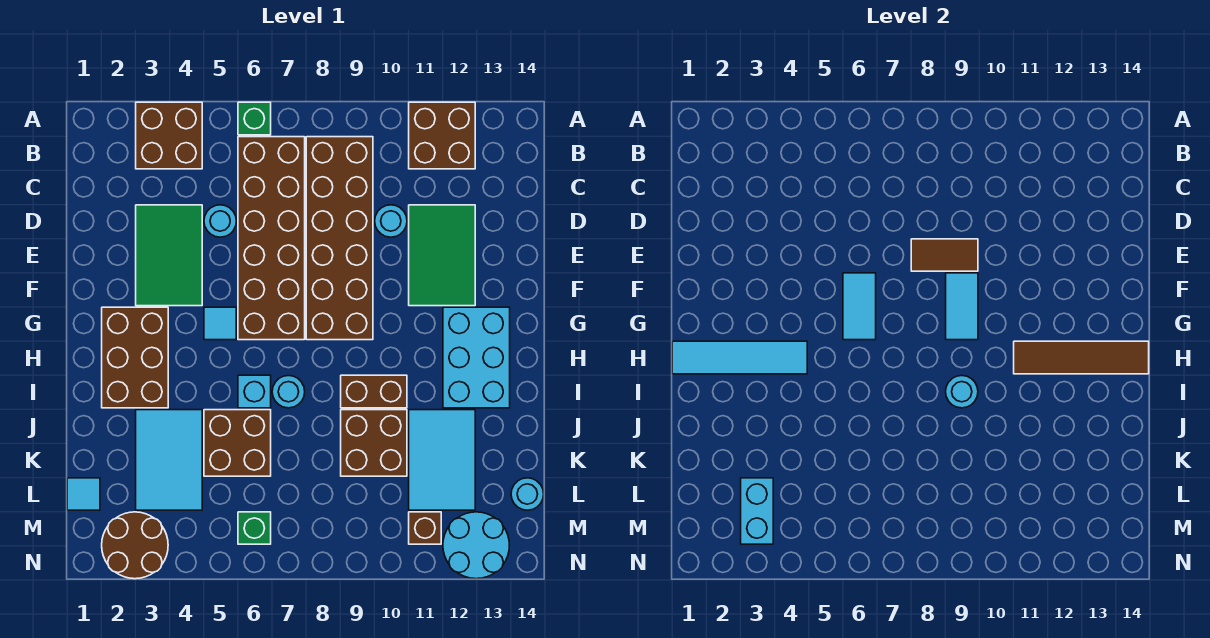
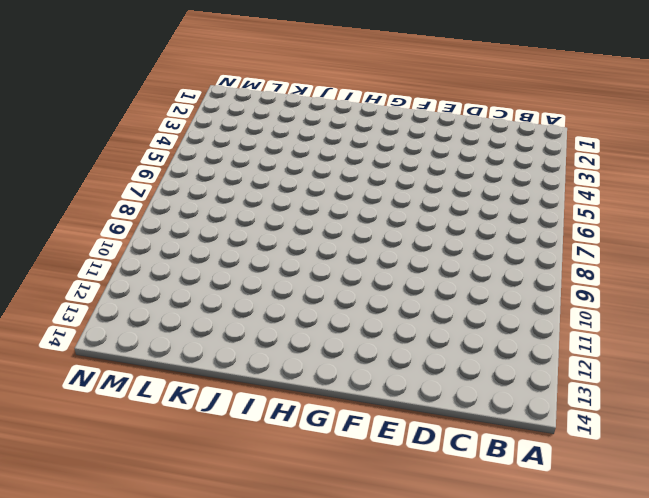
none -> brown brick A3:B4 level 1
none -> green brick A6 level 1
none -> brown brick A11:B12 level 1
none -> brown brick B6:G7 level 1

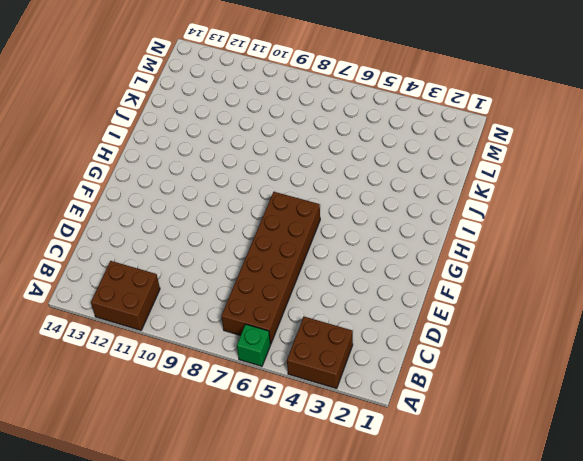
none -> brown brick B8:G9 level 1
none -> green tile D3:F4 level 1
none -> cyan round brick D5 level 1
none -> cyan round brick D10 level 1

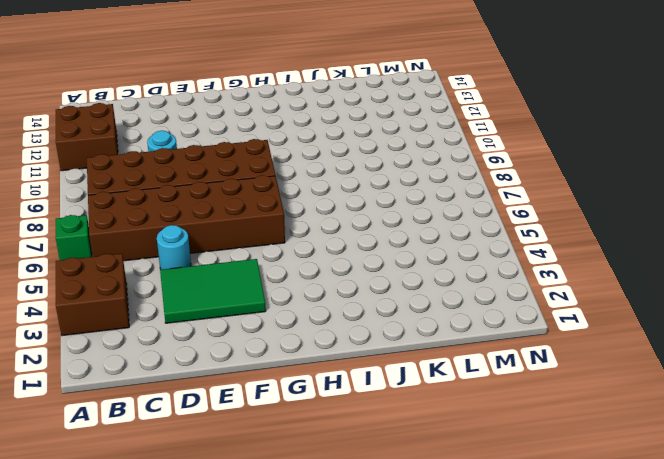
none -> green tile D11:F12 level 1
none -> brown brick G2:I3 level 1
none -> cyan tile G5 level 1
none -> cyan brick G12:I13 level 1

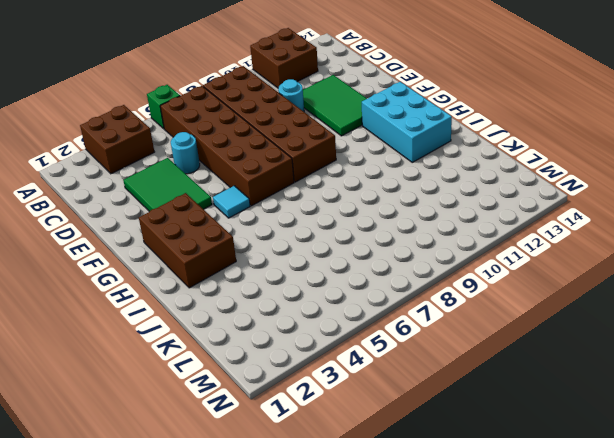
none -> cyan brick I6 level 1
none -> cyan round brick I7 level 1
none -> brown brick I9:I10 level 1
none -> cyan tile J3:L4 level 1

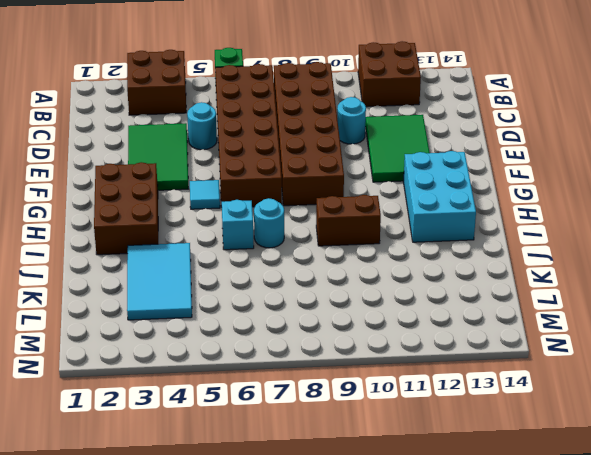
none -> brown brick J5:K6 level 1
none -> brown brick J9:K10 level 1
none -> cyan tile J11:L12 level 1
none -> cyan tile L1 level 1

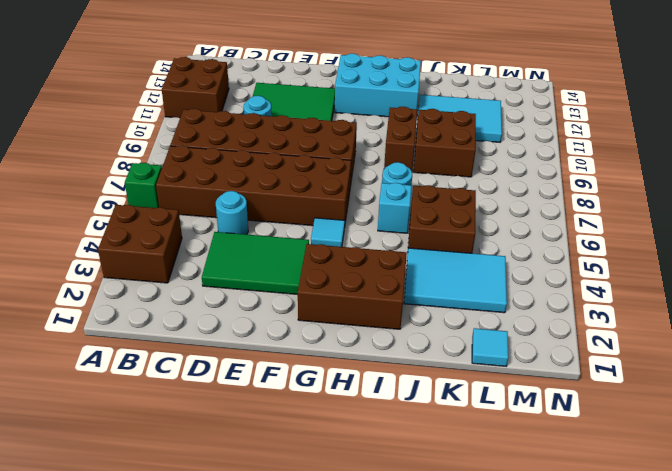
none -> cyan round brick L14 level 1
none -> brown round brick M2:N3 level 1
none -> green brick M6 level 1
none -> brown brick M11 level 1

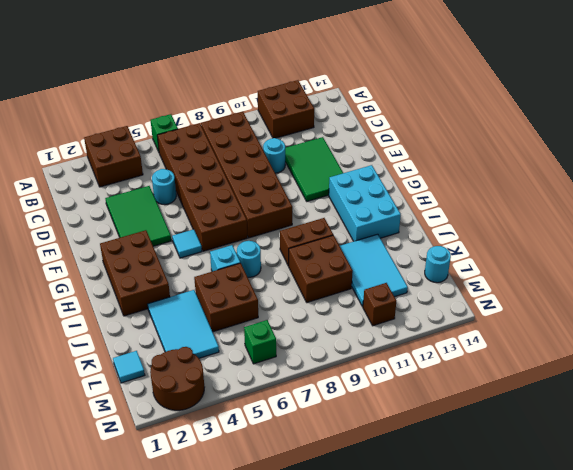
none -> cyan round brick M12:N13 level 1
none -> brown tile E8:E9 level 2
none -> cyan tile F6:G6 level 2
none -> cyan tile F9:G9 level 2

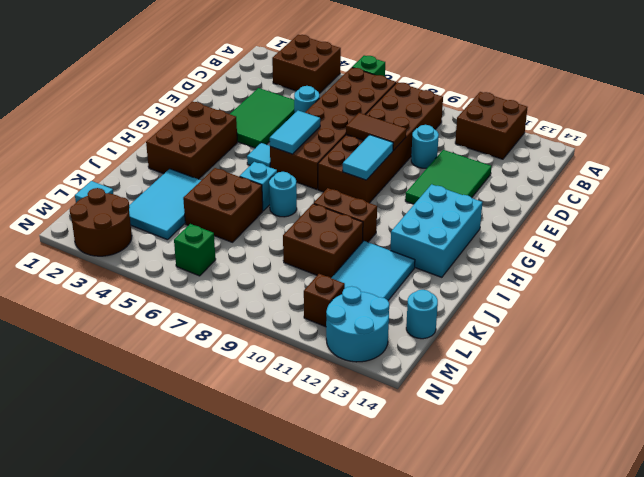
none -> cyan tile H1:H4 level 2
none -> brown tile H11:H14 level 2
none -> cyan round brick I9 level 2
none -> cyan brick L3:M3 level 2

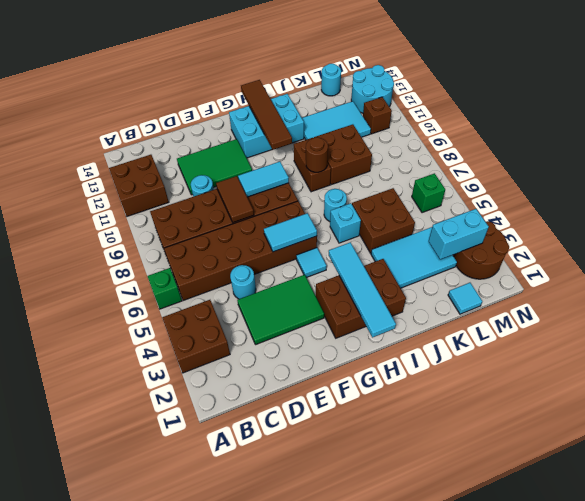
brown round brick I9 level 2 -> cyan round brick I9 level 2

